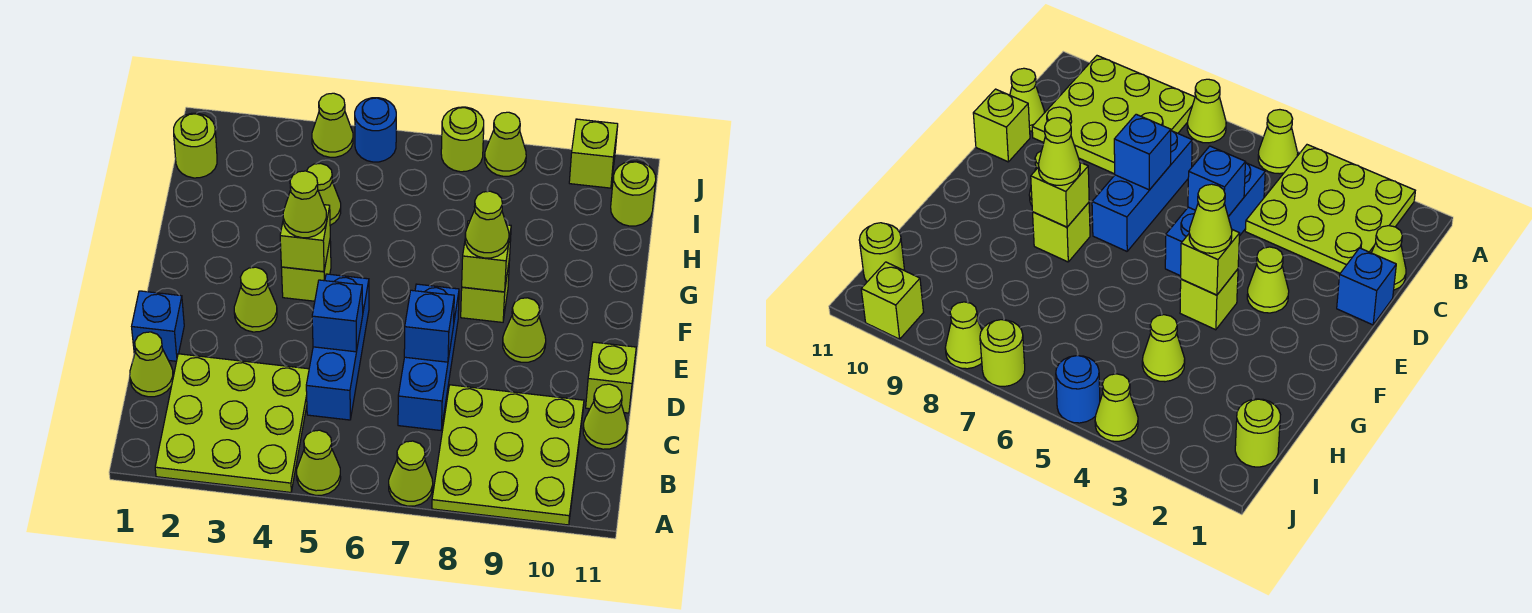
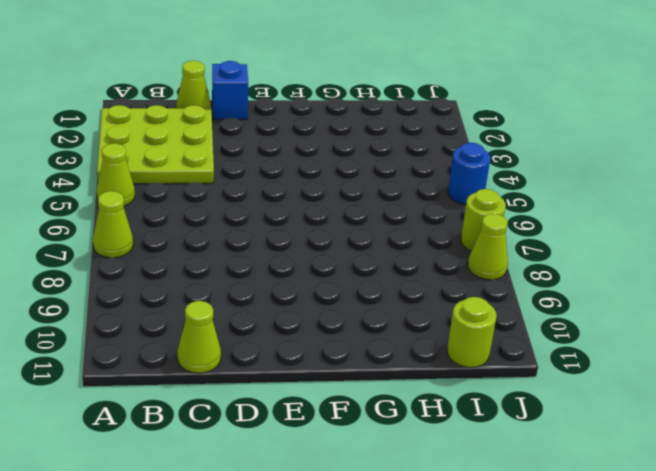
none -> lime plate A8:C10 level 1
none -> blue brick C5:E5 level 1
none -> blue brick C7:E7 level 1

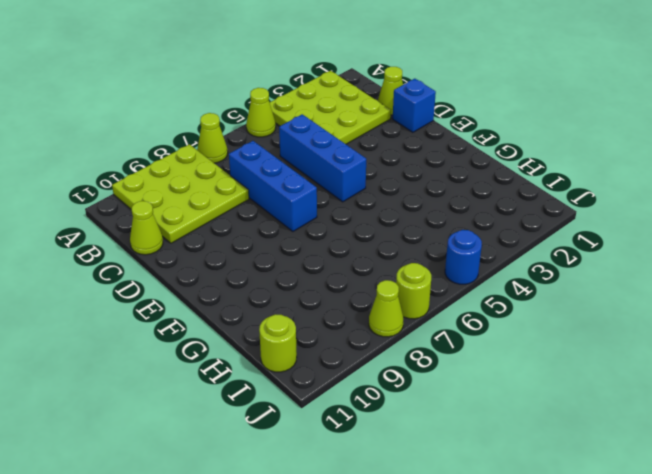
none -> lime brick D11 level 1
none -> lime cone E3 level 1
none -> lime cone E9 level 1

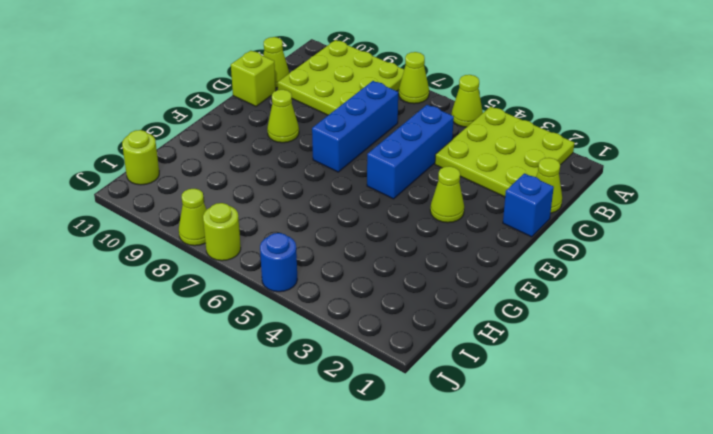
none -> lime brick F4 level 1
none -> lime brick F8 level 1
none -> lime cone H4 level 1

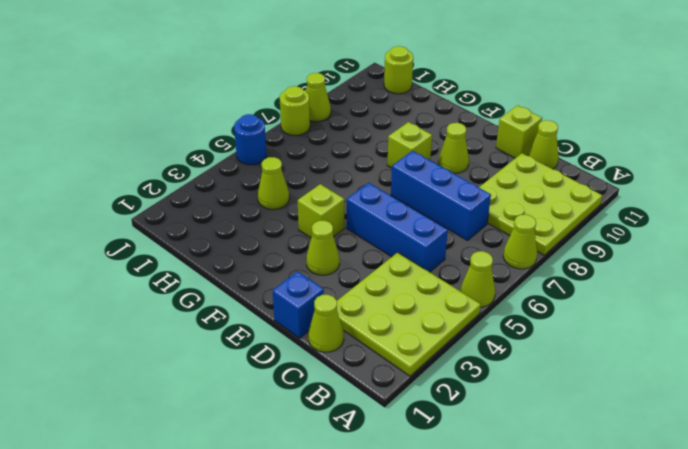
none -> lime round brick I1 level 1
none -> lime cone J4 level 1
none -> lime brick J10 level 1

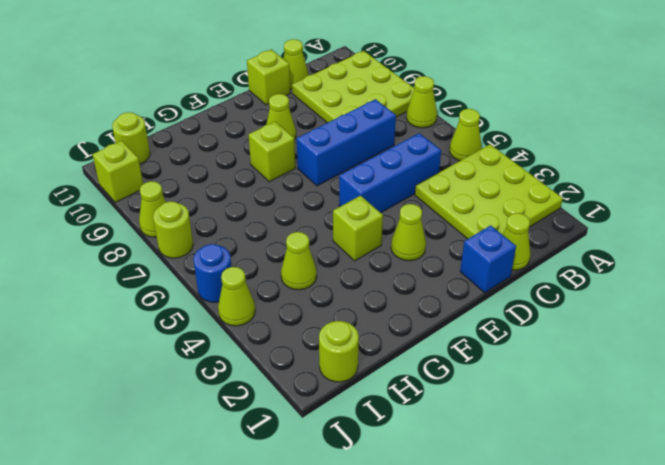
none -> blue brick D5 level 2
none -> blue brick D7 level 2
none -> lime brick F4 level 2

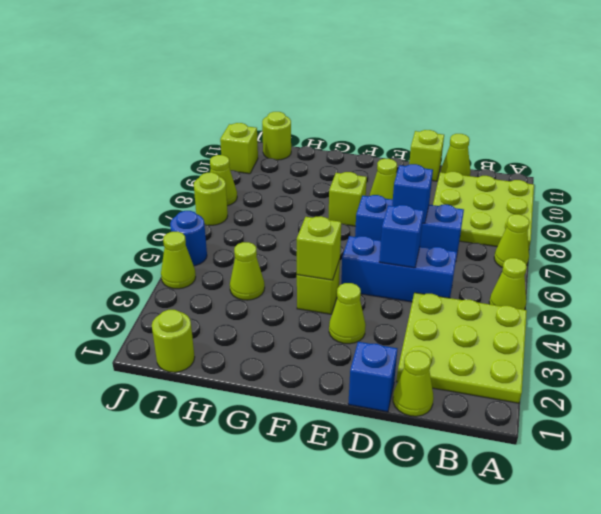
none -> lime brick F8 level 2
none -> lime cone F4 level 3
none -> lime cone F8 level 3

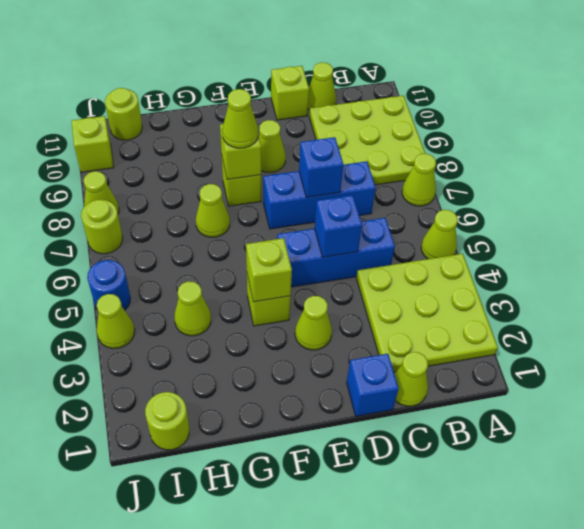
lime cone G7 level 1 -> lime cone F4 level 3

